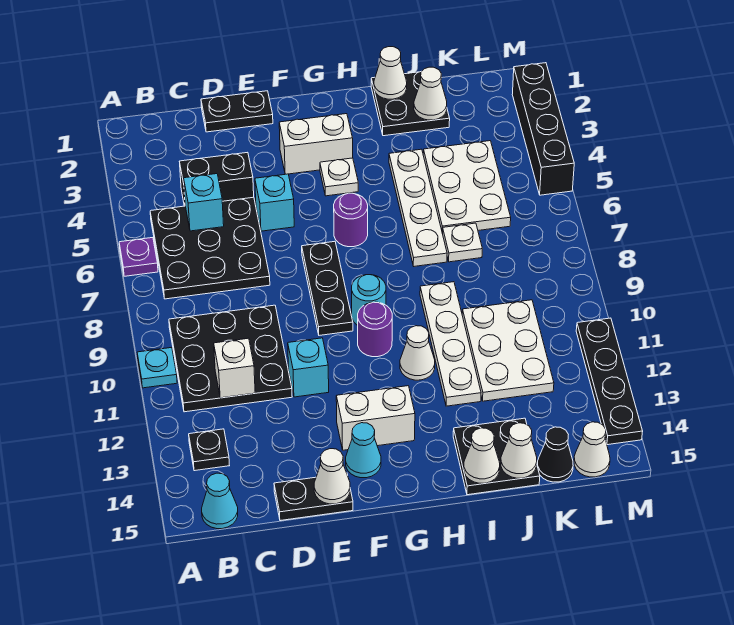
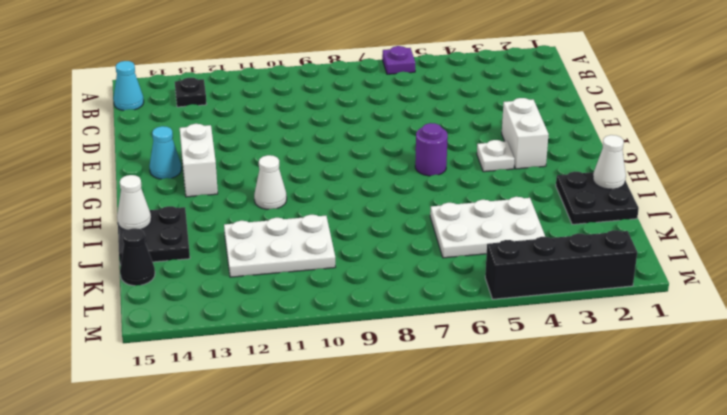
none -> cyan plate A10 level 1
none -> black plate B5:D7 level 1
none -> black plate B9:D11 level 1
none -> black brick C4:D4 level 1

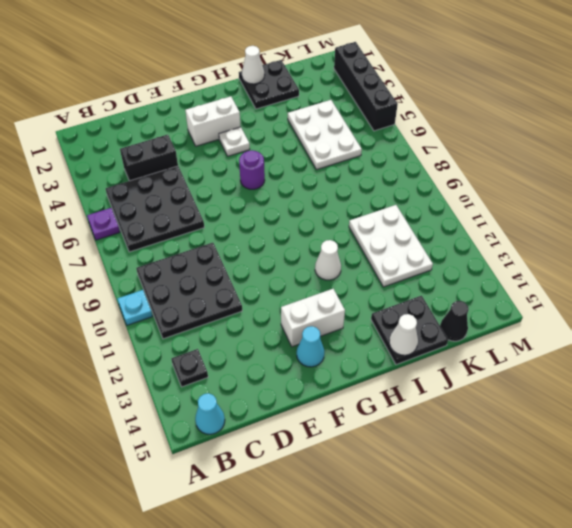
none -> black plate D1:E1 level 1
none -> black plate D15:E15 level 1
none -> cyan brick E5 level 1
none -> cyan brick E11 level 1

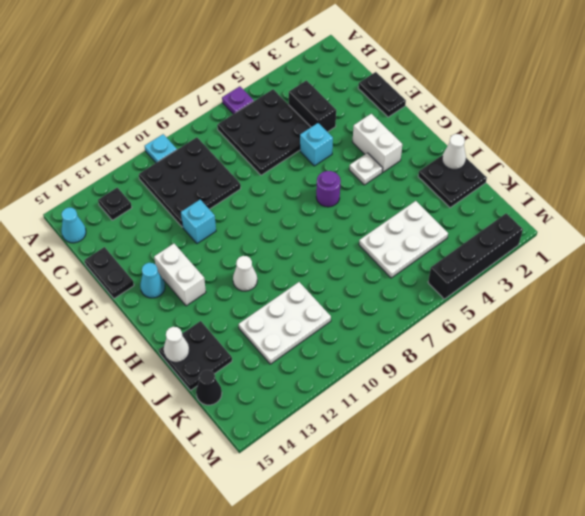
none -> black plate F7:F9 level 1
none -> cyan round brick G9 level 1
none -> purple round brick G10 level 1
none -> white plate I4:I7 level 1

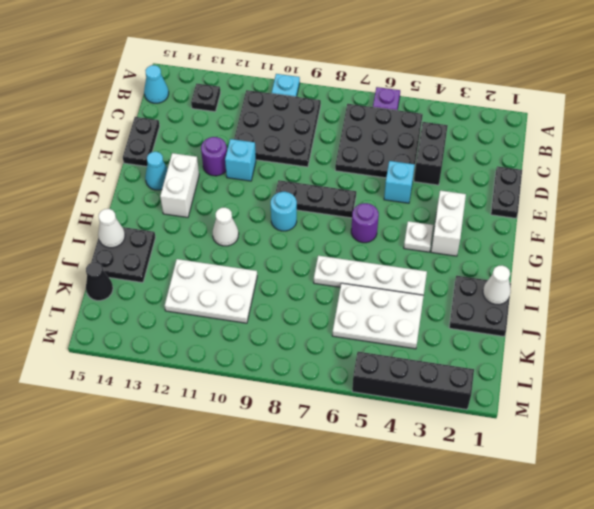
purple round brick E12 level 1 -> purple round brick G10 level 1
none -> white plate I9:I12 level 1
none -> white plate J7 level 1
none -> white cone L15 level 1
none -> black plate M11:M14 level 1

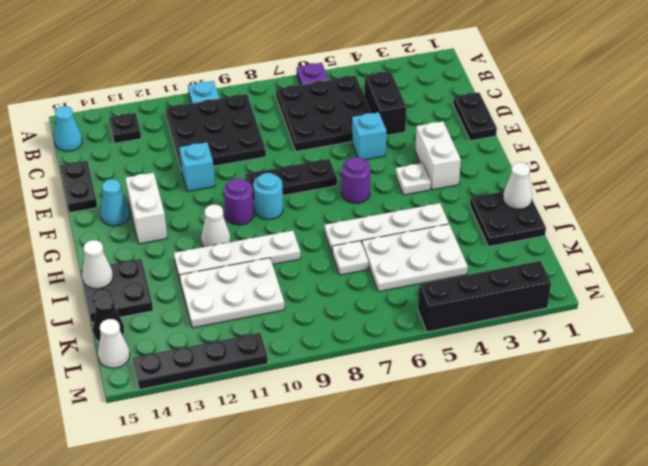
none -> cyan brick C5 level 2
none -> white brick C11 level 2
none -> white cone E15 level 2
none -> white cone J2 level 2

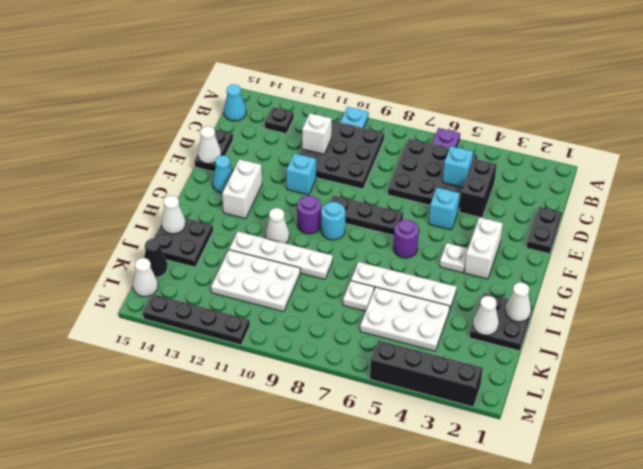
none -> white cone J15 level 2

